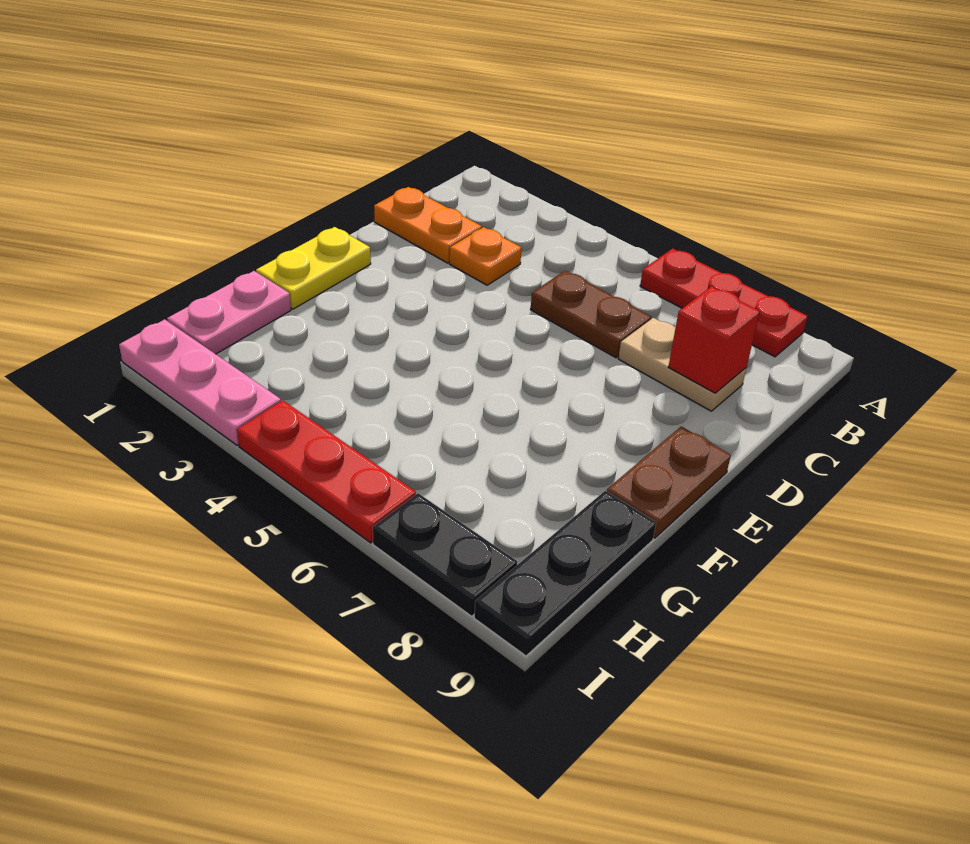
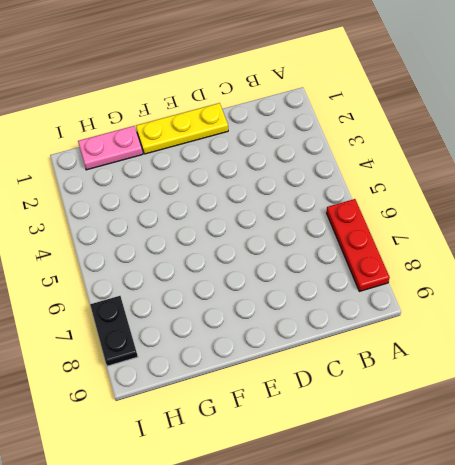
yellow plate D1:F1 level 1 -> yellow plate E1:F1 level 1
none -> orange plate C1:C2 level 1
none -> orange plate C3 level 1
none -> brown plate C5:C6 level 1

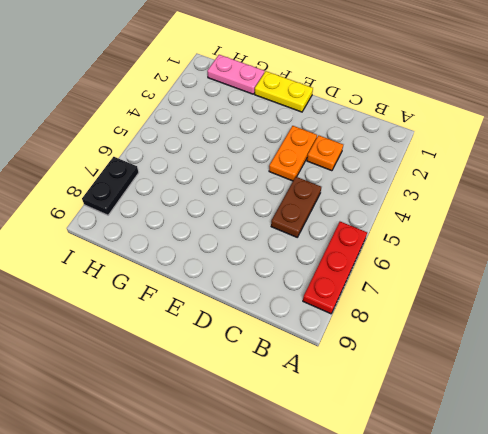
orange plate D3:D4 level 1 -> orange plate C1:C2 level 1
none -> tan plate C7:C8 level 1
none -> brown plate E9:F9 level 1
none -> black plate G9:I9 level 1

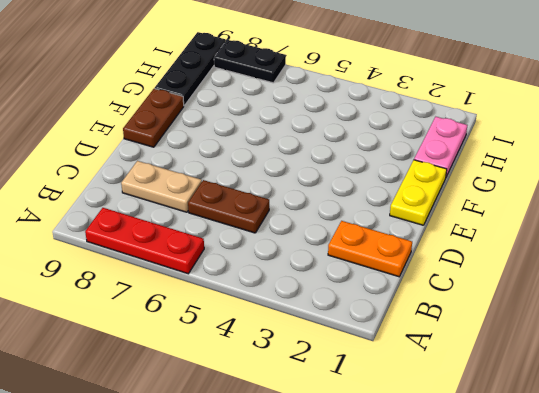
none -> orange plate C3 level 1
none -> pink plate I1:I3 level 1
none -> red plate I4:I6 level 1

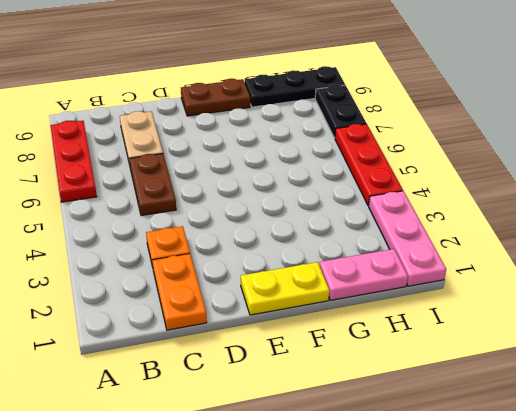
none -> red brick C8 level 2

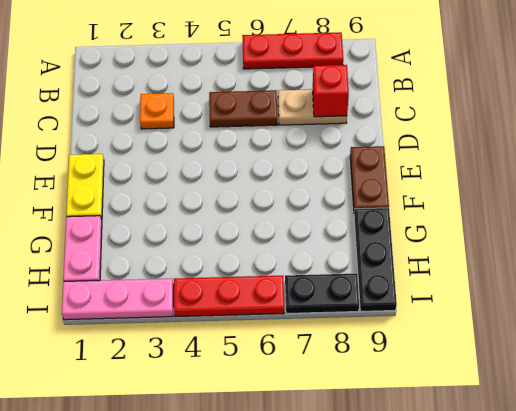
none -> orange plate C1:C2 level 1

